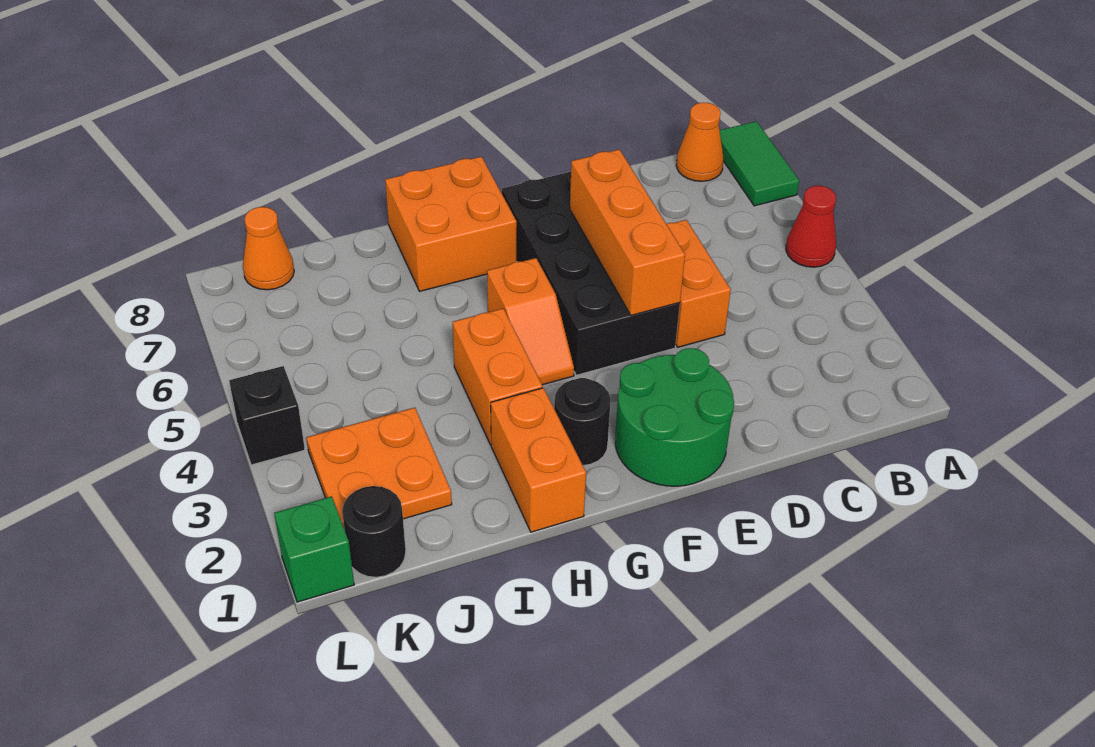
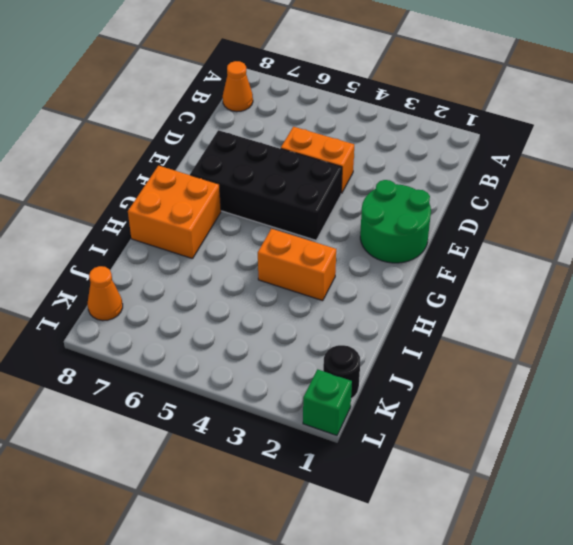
none -> red cone A5 level 1
none -> green tile A7:A8 level 1
none -> black round brick G2 level 1

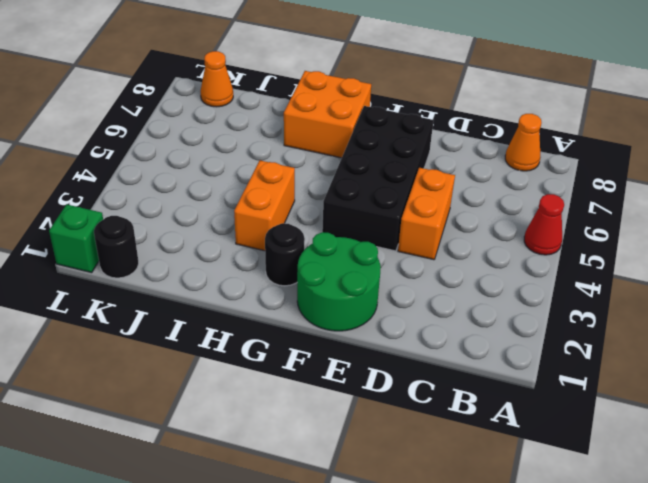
none -> green tile A7:A8 level 1
none -> orange slope G4:G5 level 1 top 5
none -> orange brick H1:H2 level 1

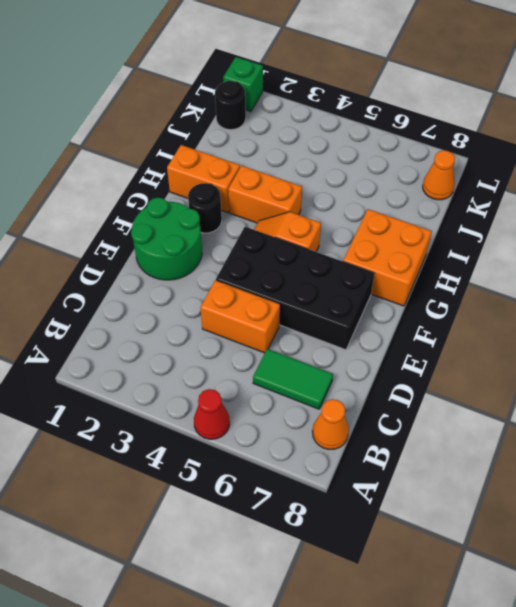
green tile C6:C7 level 1 -> green tile A7:A8 level 1
none -> orange plate J2:K3 level 1
none -> black brick L4 level 1
none -> orange brick E4:E6 level 2

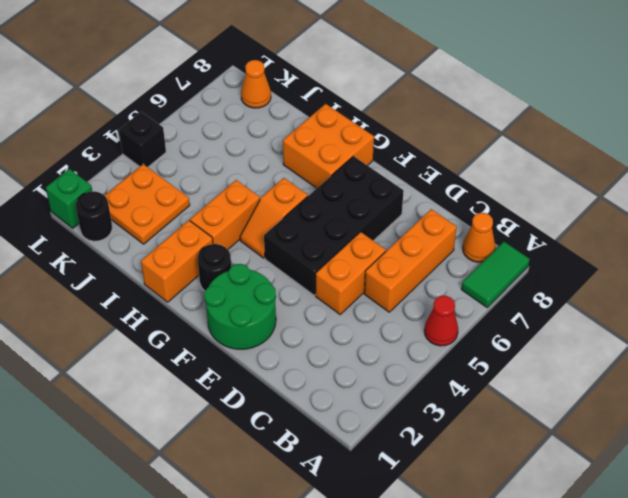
orange brick C5:C7 level 1 -> orange brick E4:E6 level 2

